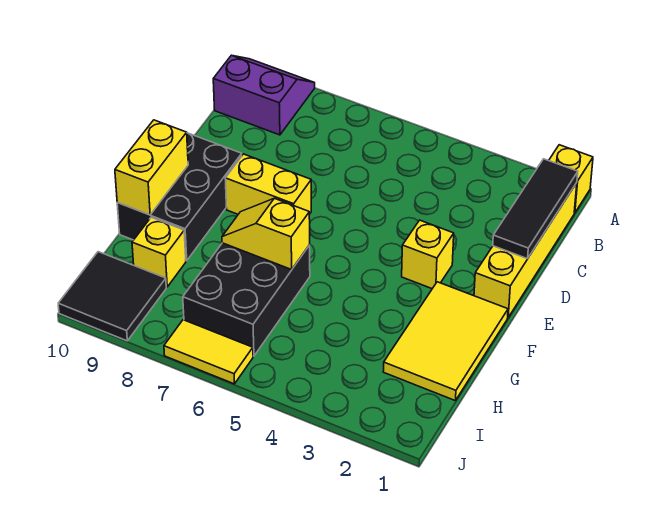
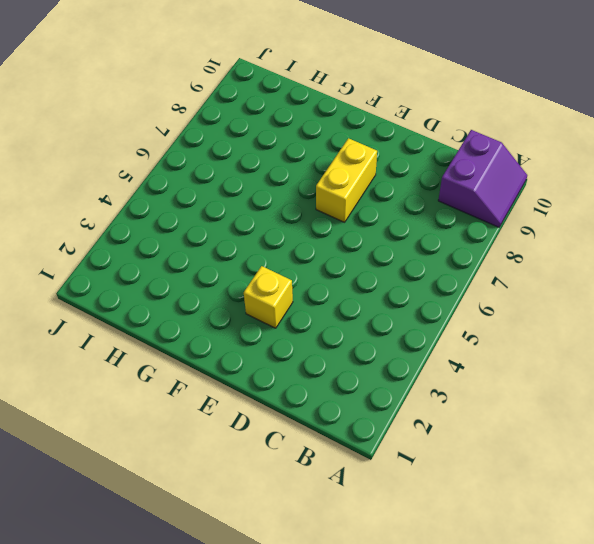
none -> yellow brick A1 level 1
none -> yellow brick B1:E1 level 1
none -> black brick E9:G10 level 1

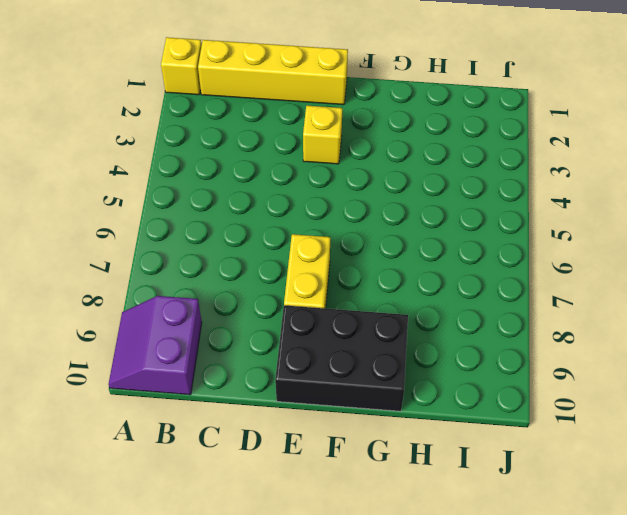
none -> yellow tile F1:H2 level 1
none -> black brick G6:I7 level 1
none -> yellow brick H9 level 1

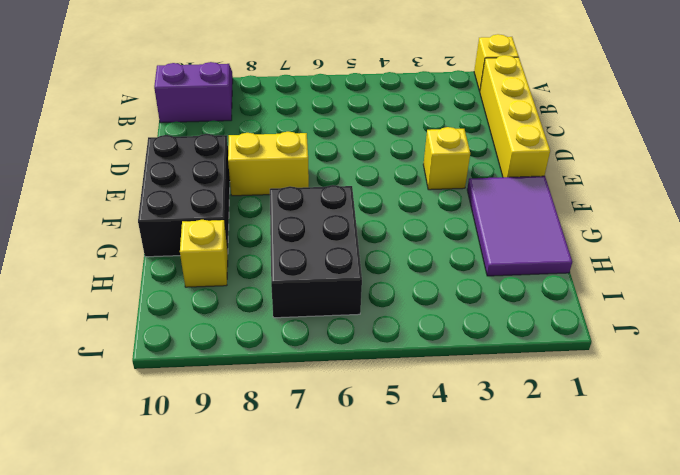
purple tile F1:H2 level 1 -> yellow tile F1:H2 level 1
none -> black tile I9:J10 level 1
none -> yellow tile J6:J7 level 1
none -> black tile B1:D1 level 2

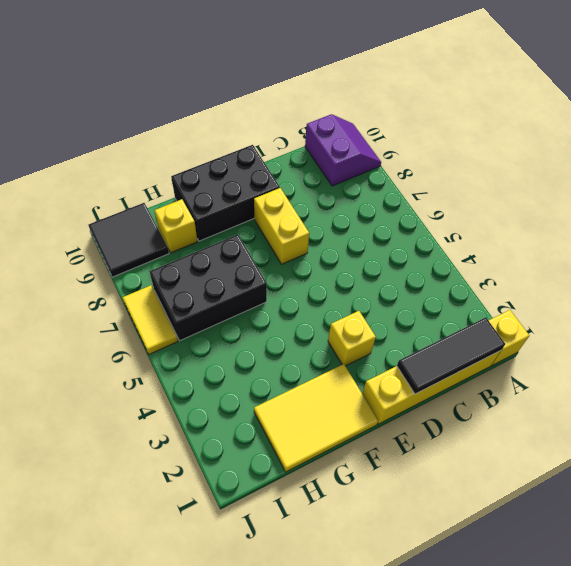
none -> yellow brick F10:G10 level 2
none -> yellow slope G6:G7 level 2 top 6

